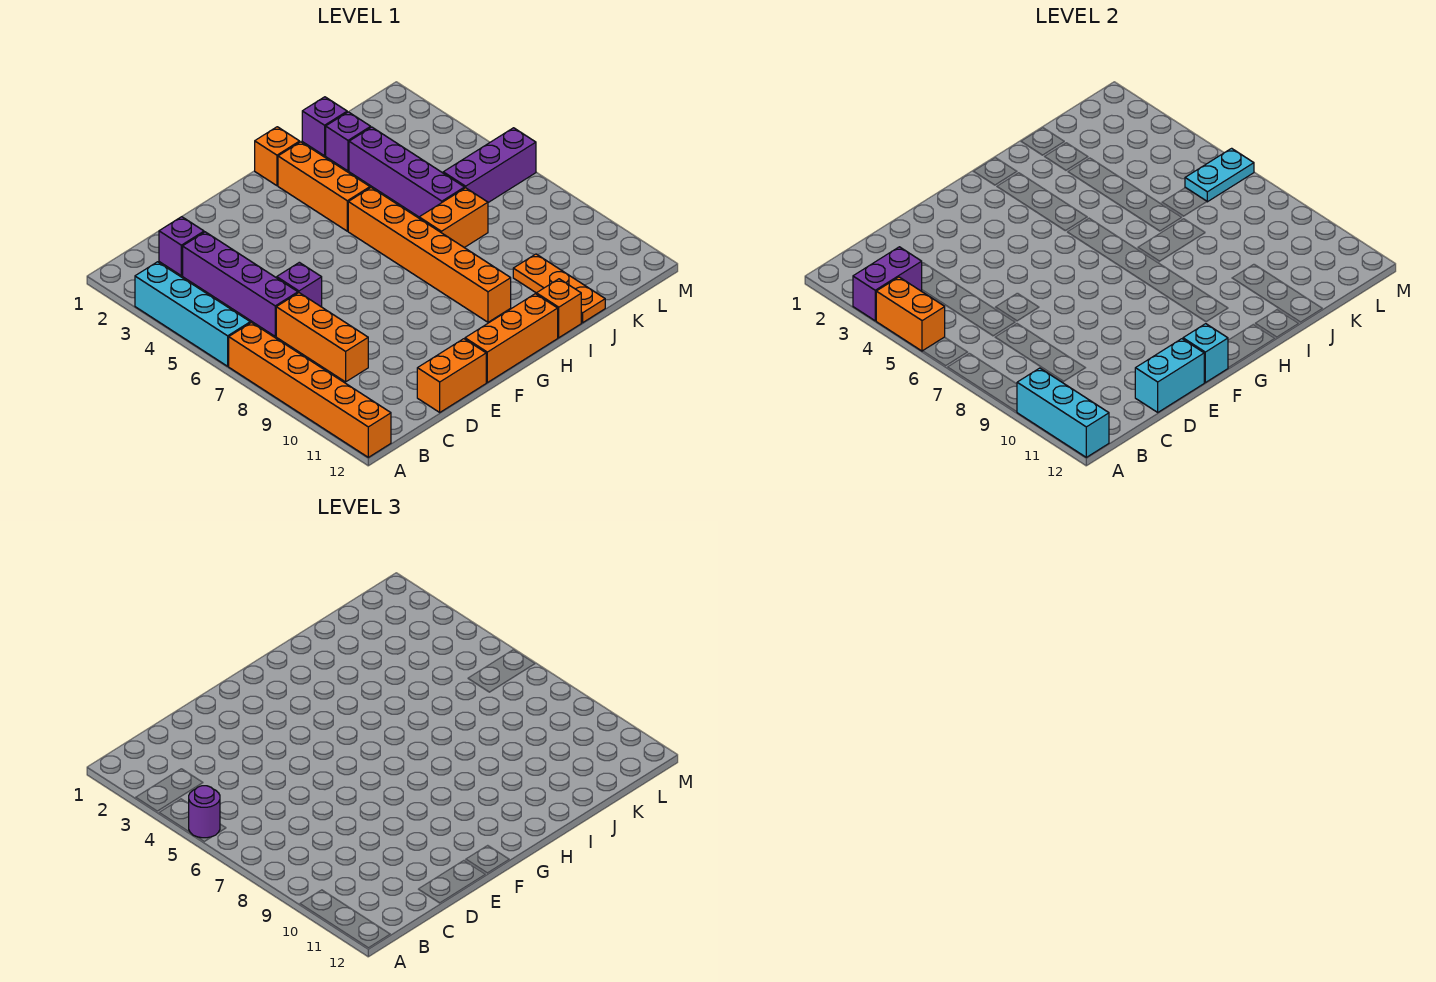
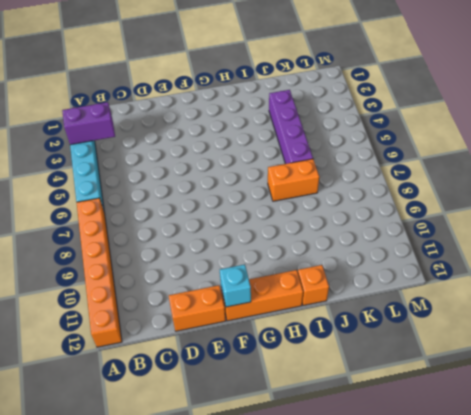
none -> purple brick C2 level 1
none -> purple brick C3:C6 level 1
none -> orange brick C7:C9 level 1

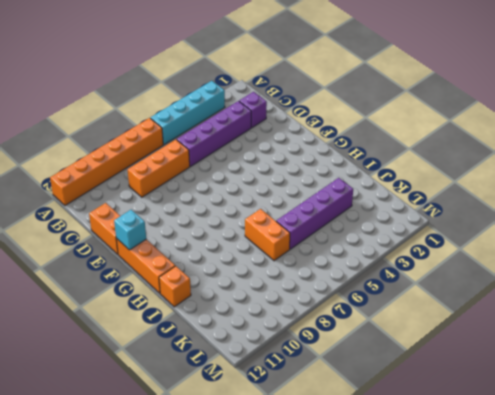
none -> purple brick D6 level 1
none -> orange brick H1 level 1
none -> orange brick H2:H4 level 1

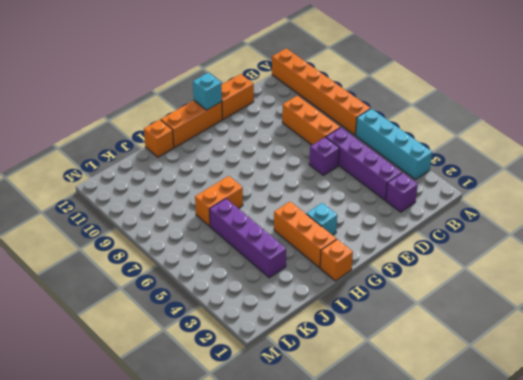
cyan brick G3 level 1 -> none
none -> orange brick H5:H10 level 1
none -> purple brick J1 level 1
none -> purple brick J2 level 1

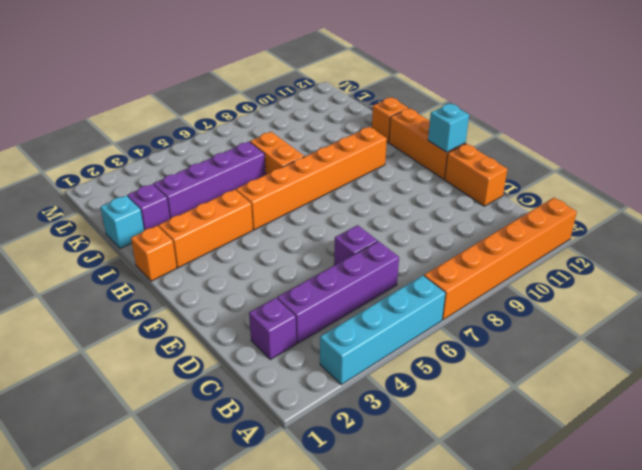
cyan brick J1 level 1 -> purple brick J1 level 1
none -> orange brick C7:C9 level 1
none -> orange plate J10:J12 level 1
none -> purple brick K6:M6 level 1

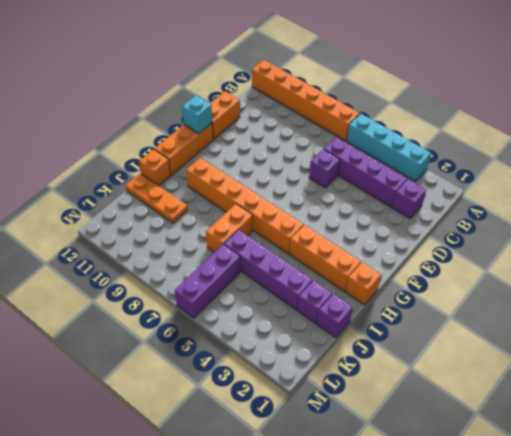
none -> orange brick C7:C9 level 1
none -> purple brick A3:B3 level 2
none -> orange brick A4:A5 level 2

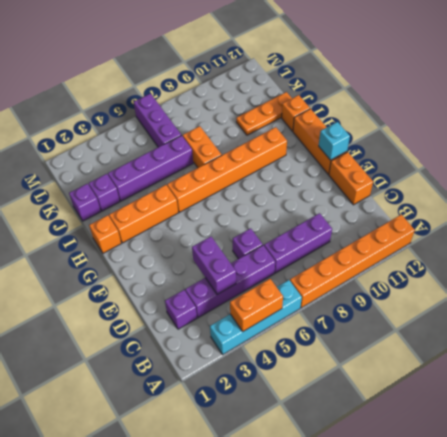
purple brick C4:D4 level 2 -> purple brick A3:B3 level 2
purple brick C7:C9 level 1 -> orange brick C7:C9 level 1
none -> cyan brick A10:A12 level 2
none -> cyan brick D12:E12 level 2
none -> cyan plate L6:M6 level 2

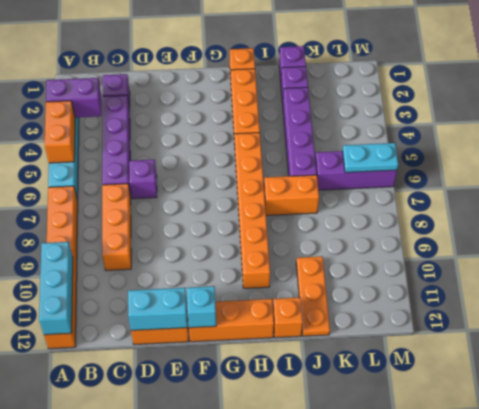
none -> purple round brick A5 level 3

